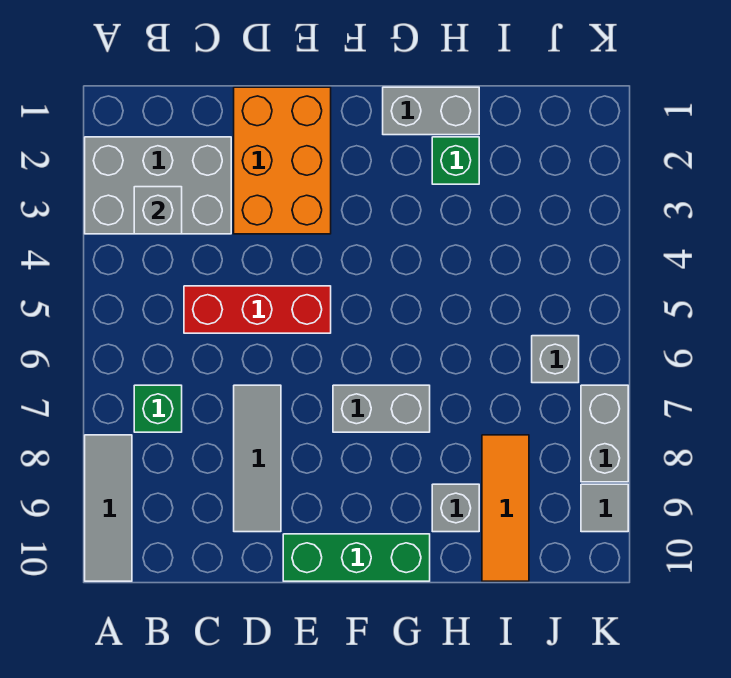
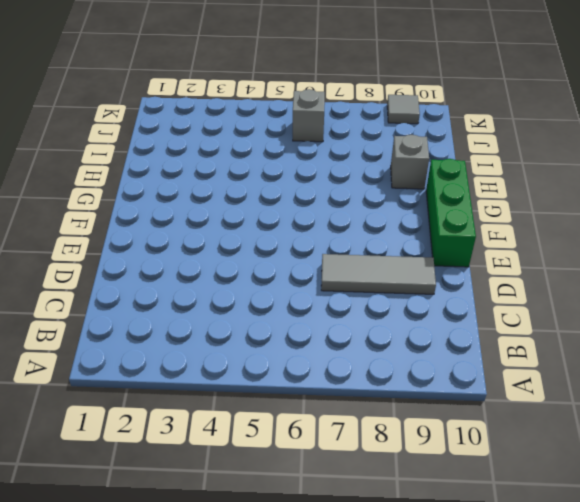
none -> grey brick A2:C3 level 1
none -> grey tile A8:A10 level 1
none -> green brick B7 level 1

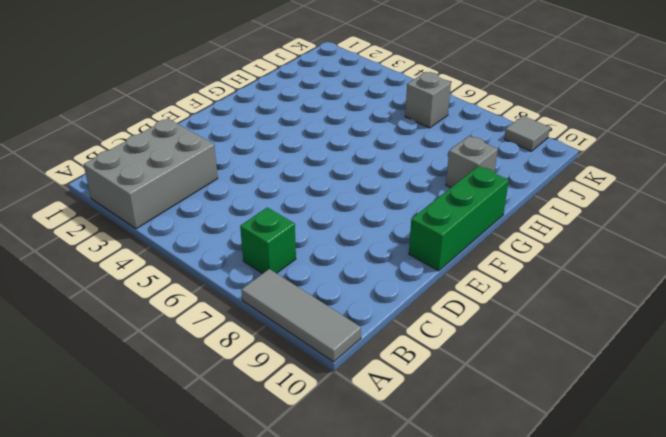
none -> red brick C5:E5 level 1
none -> orange brick D1:E3 level 1
none -> grey tile D7:D9 level 1

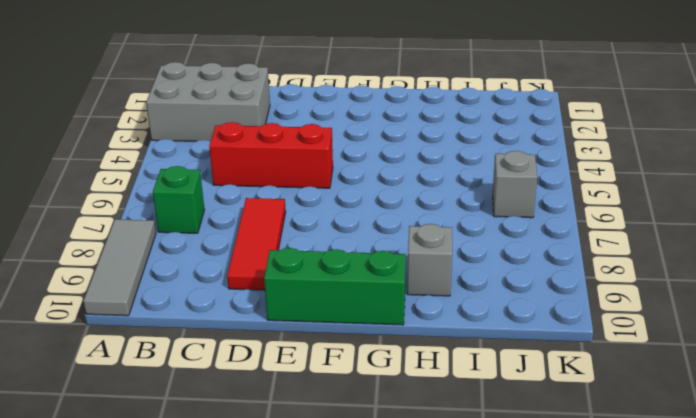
red tile D7:D9 level 1 -> grey tile D7:D9 level 1
none -> orange brick D1:E3 level 1
none -> grey brick F7:G7 level 1
none -> grey brick G1:H1 level 1

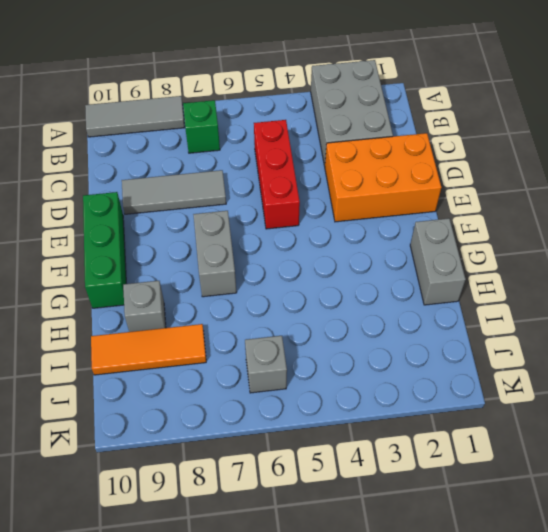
none -> green brick H2 level 1
none -> grey brick K7:K8 level 1
none -> grey tile K9 level 1

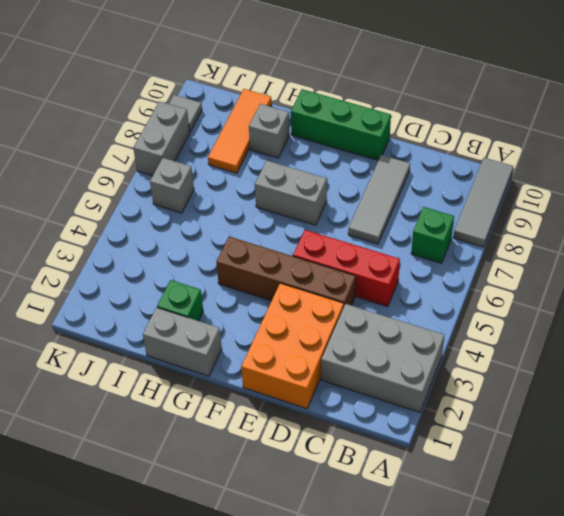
brown brick D4:G4 level 1 -> none
none -> grey brick B3 level 2

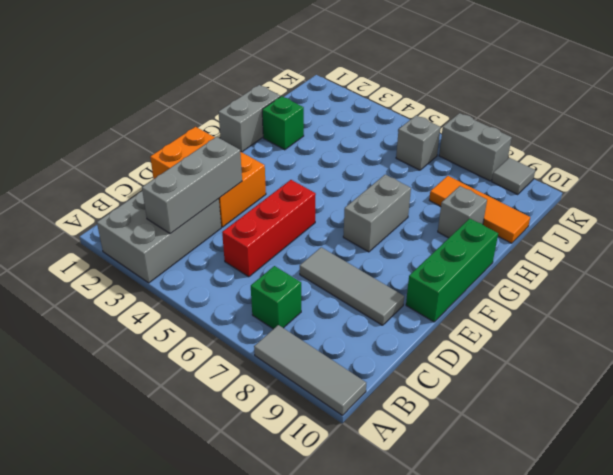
grey brick B3:D3 level 2 -> grey brick B3 level 2

